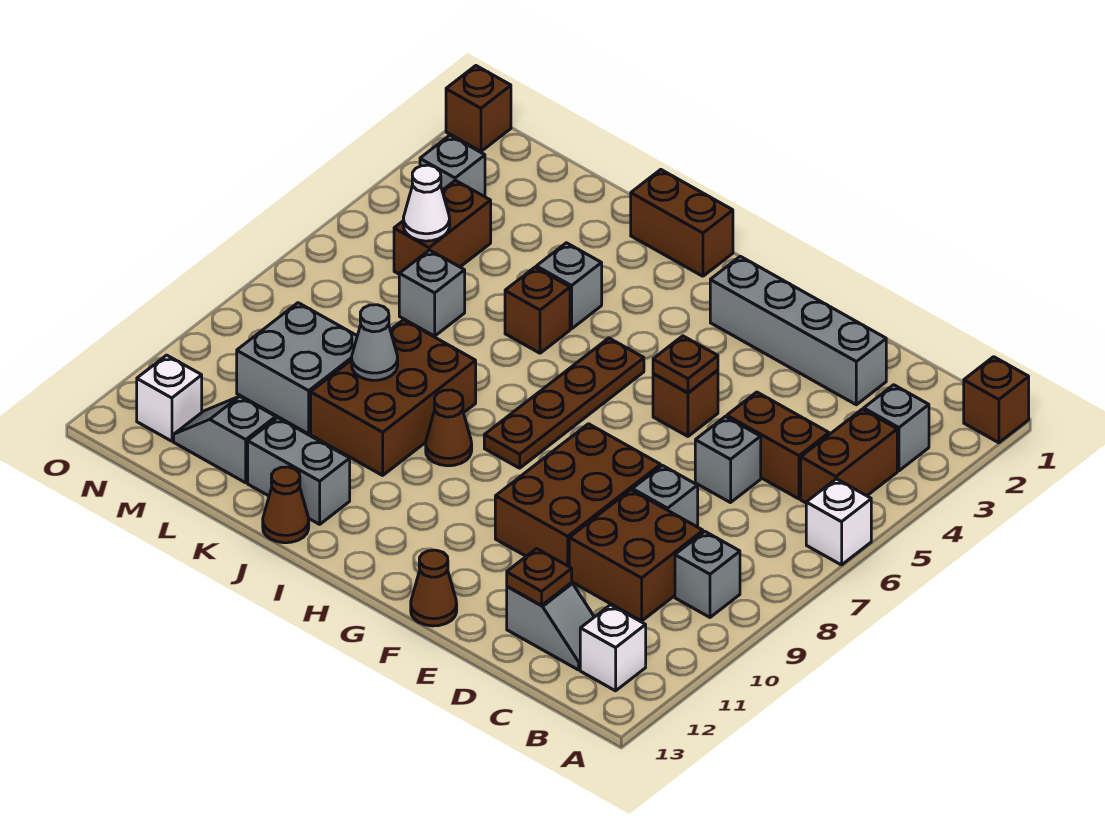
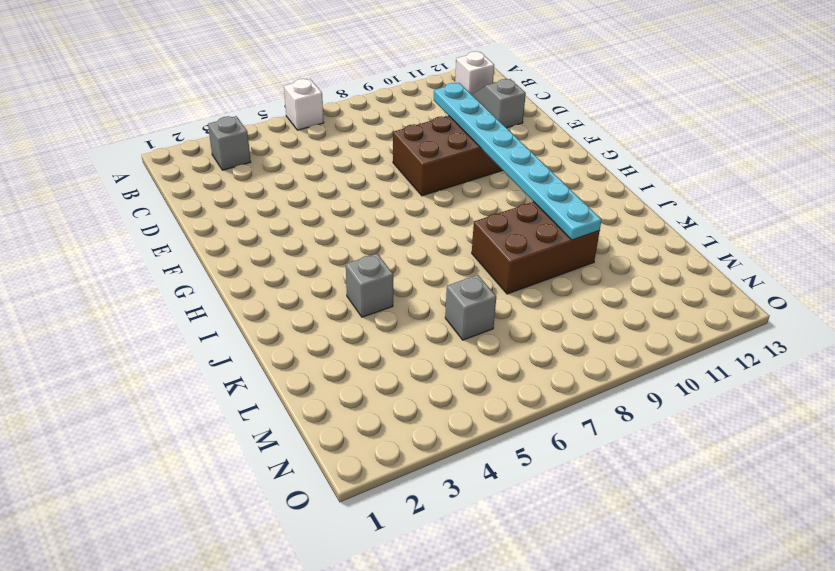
cyan plate D10:K10 level 2 -> none
none -> brown brick A1 level 1
none -> brown brick B4:B5 level 1
none -> grey brick B9 level 1
none -> brown brick C5:D5 level 1

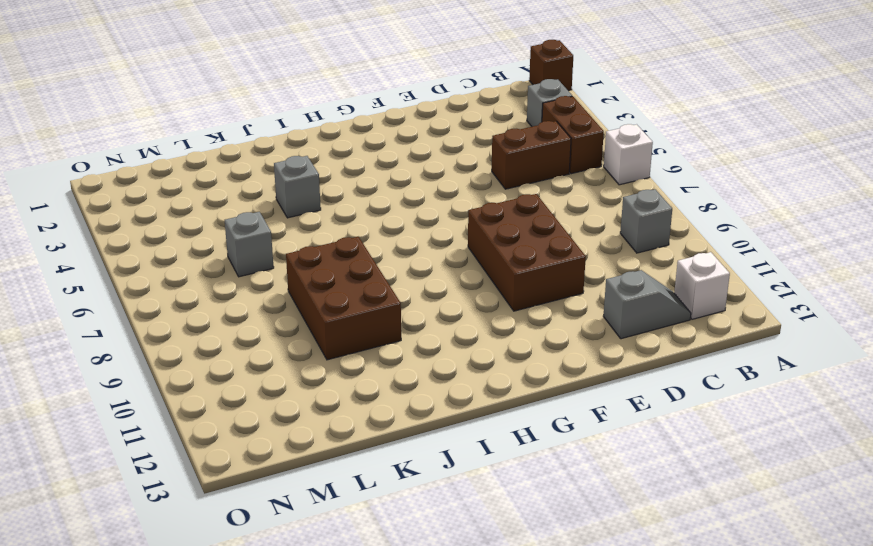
none -> brown brick C9:D10 level 1
none -> grey brick D2:G2 level 1
none -> grey brick D6 level 1
none -> grey brick D8 level 1

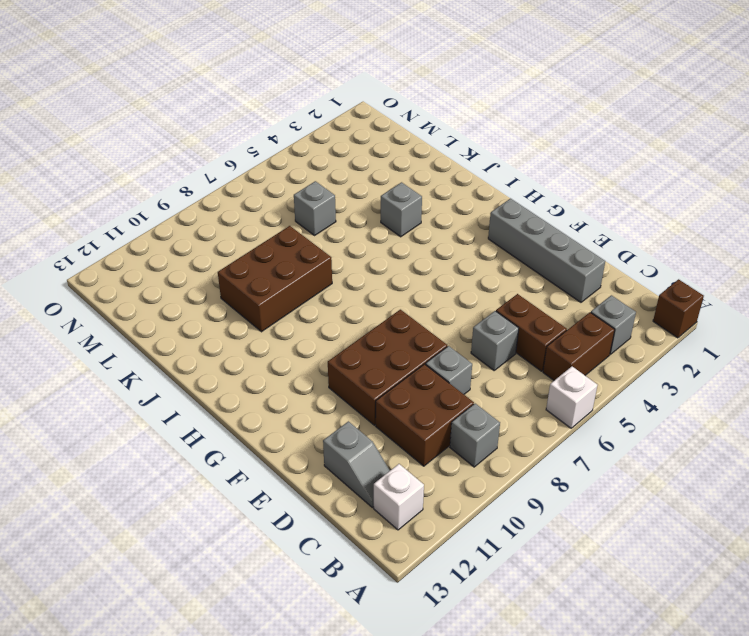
none -> brown brick F5 level 1
none -> brown cone F13 level 1
none -> brown plate H5:H8 level 1
none -> brown brick I1:J1 level 1

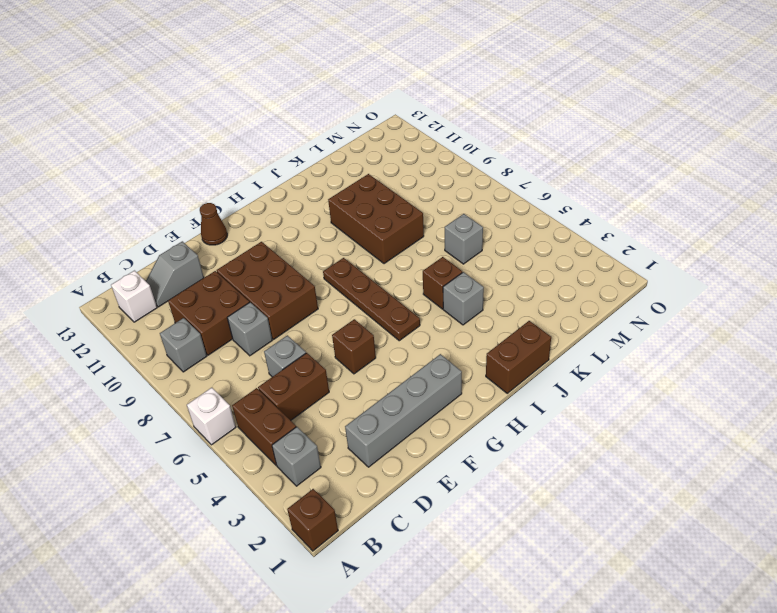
none -> brown cone I9 level 1
none -> grey brick J12:K12 level 1
none -> brown cone J13 level 1
none -> grey brick L9:M10 level 1

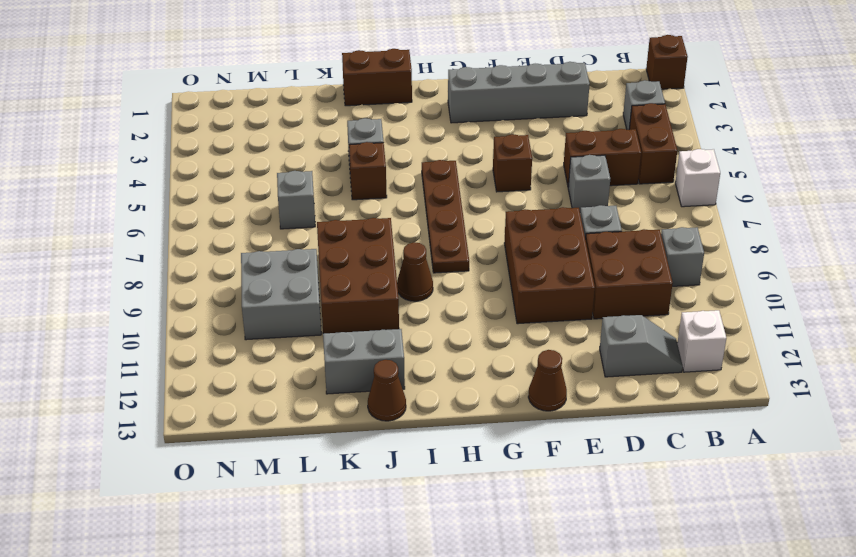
none -> grey slope L12:M12 level 1 top L
none -> brown brick M4:M5 level 1
none -> grey brick N3 level 1
none -> white brick N12 level 1

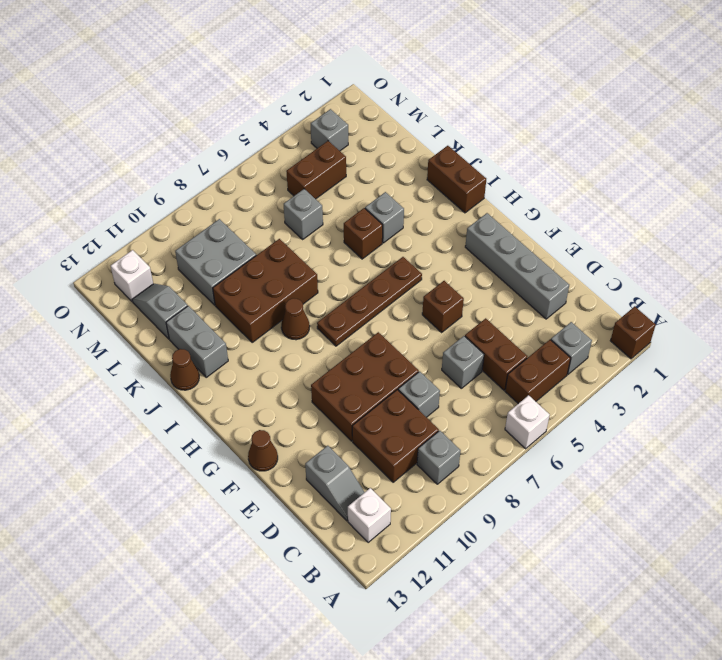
none -> brown brick O1 level 1
none -> brown plate D12 level 2
none -> brown plate F5 level 2
none -> grey cone K9 level 2

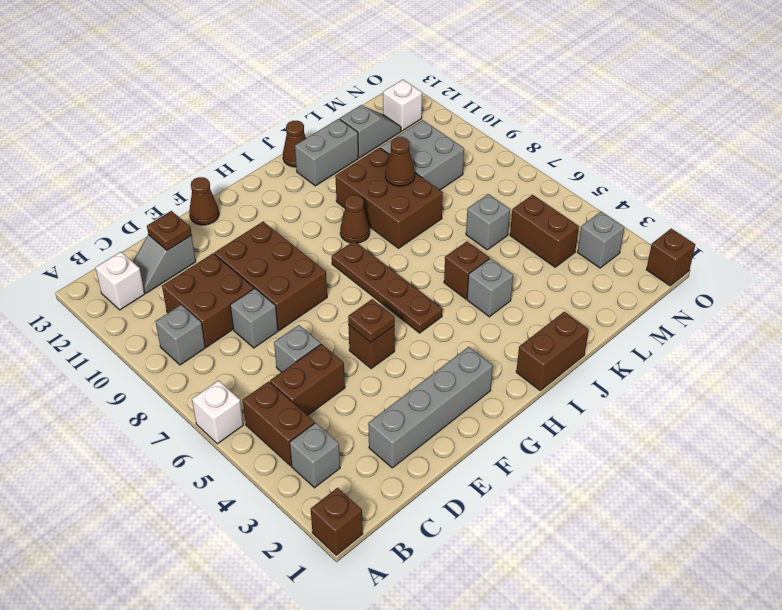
brown cone K9 level 2 -> grey cone K9 level 2
none -> white cone M5 level 2

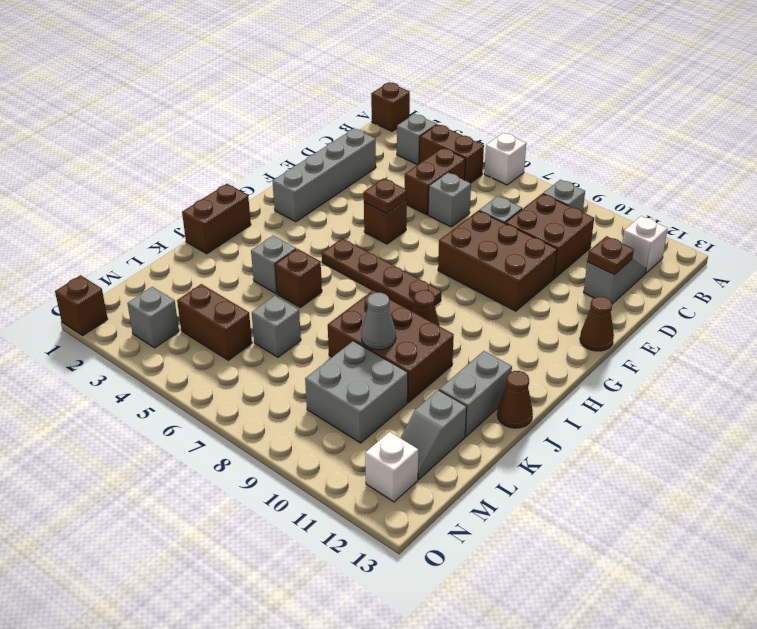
none -> white cone M5 level 2

